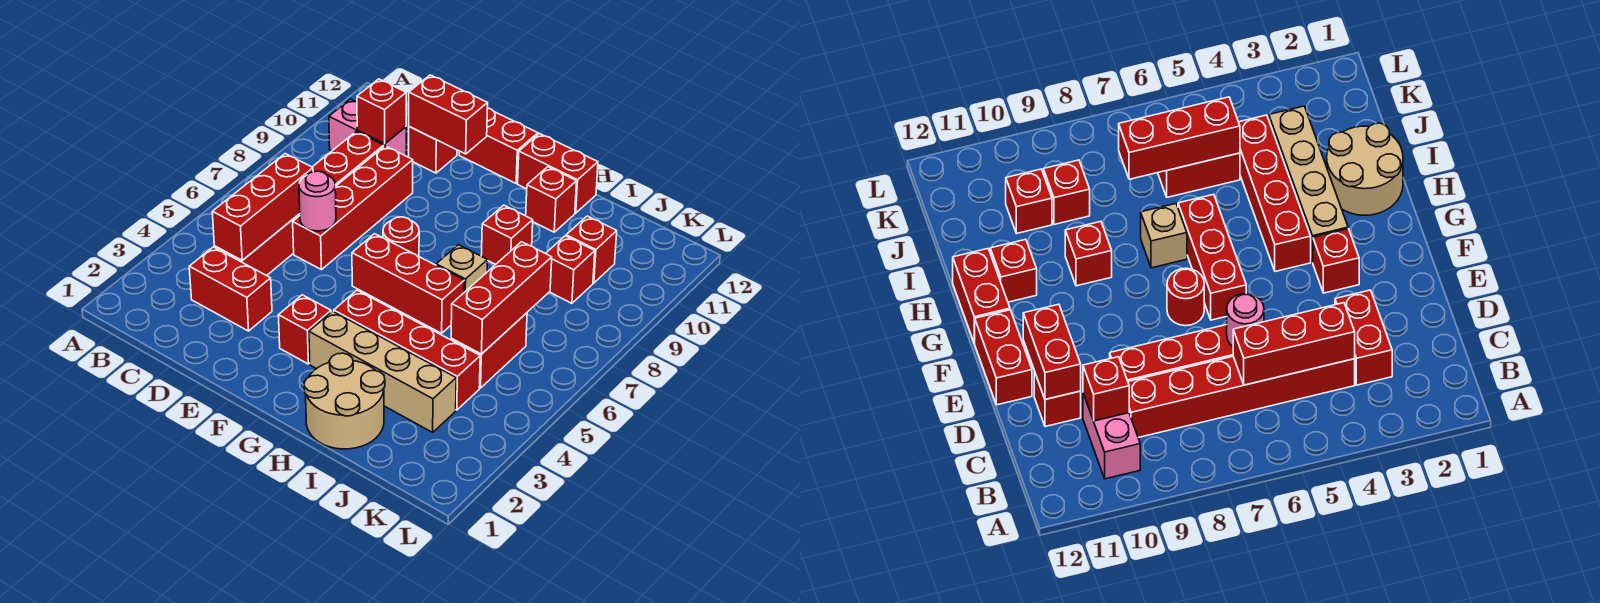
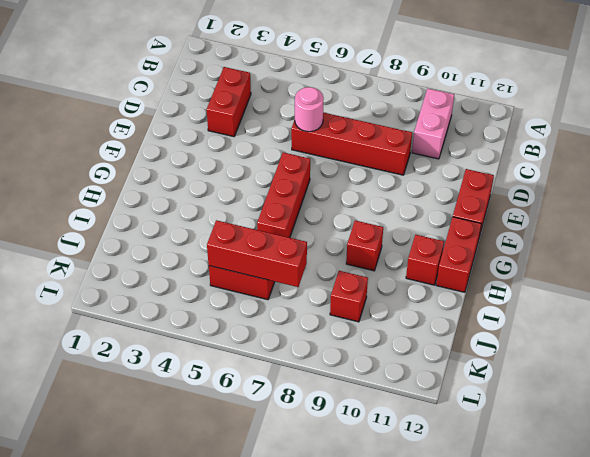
none -> red brick C4:C9 level 1
none -> red brick D11 level 1
none -> red brick F3 level 1

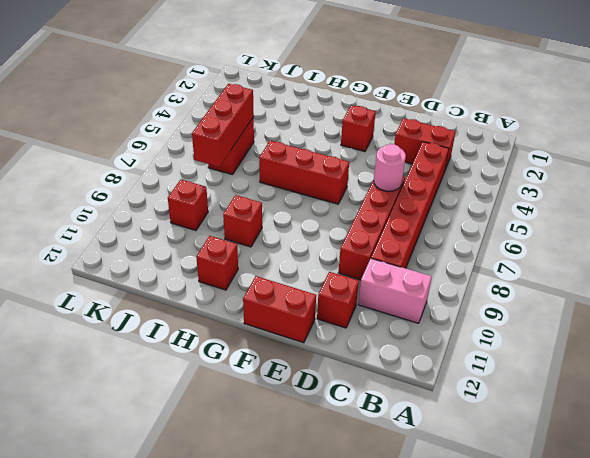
none -> red round brick F7 level 1
none -> tan brick G3:J3 level 1
none -> red brick G4:J4 level 1

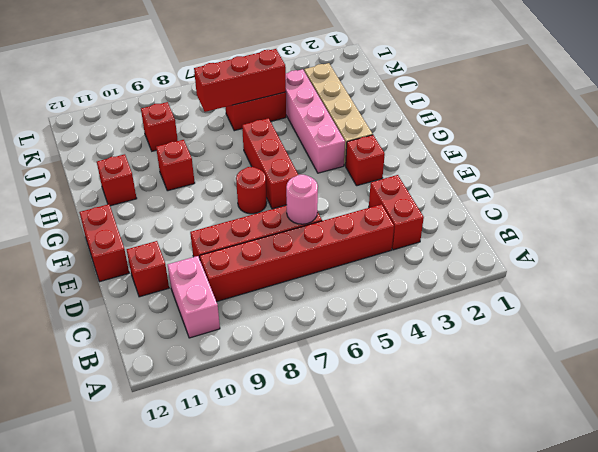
pink brick G4:J4 level 1 -> red brick G4:J4 level 1
none -> red brick G12:H12 level 1
none -> tan round brick H1:I2 level 1
none -> tan brick H7 level 1

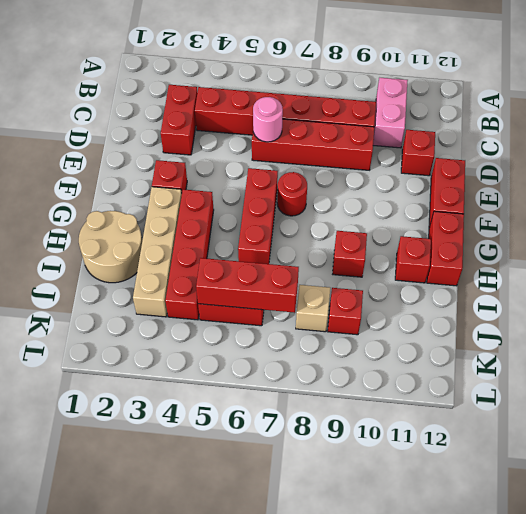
tan brick J8 level 1 -> tan brick H7 level 1
none -> red brick J10 level 1
none -> red brick C4:C6 level 2
none -> red brick C10 level 2

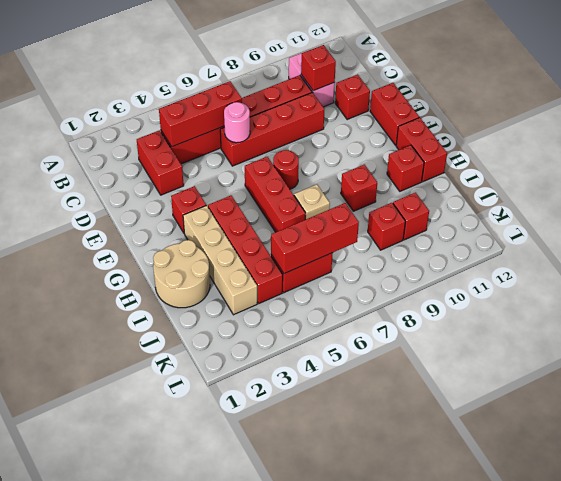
none -> red brick D11:E11 level 2

